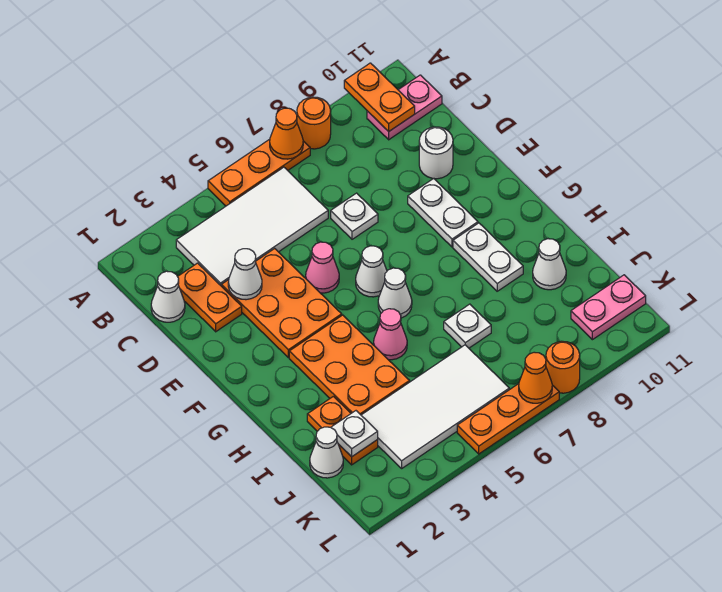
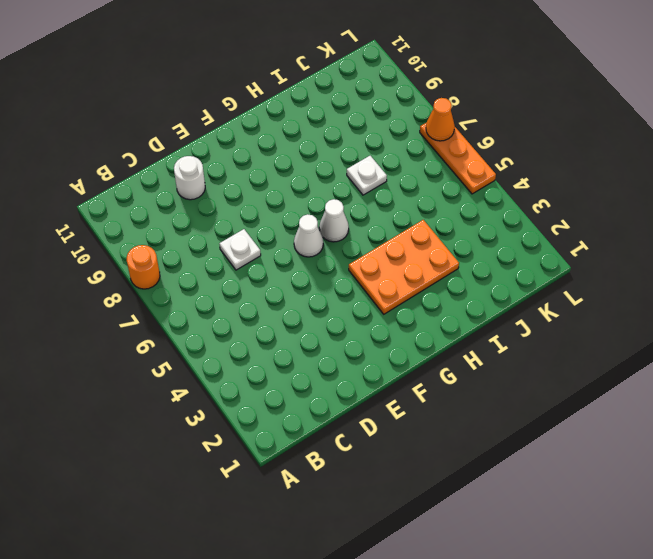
none -> orange plate A5:A7 level 1
none -> white tile B3:C6 level 1
none -> pink plate B10:B11 level 1

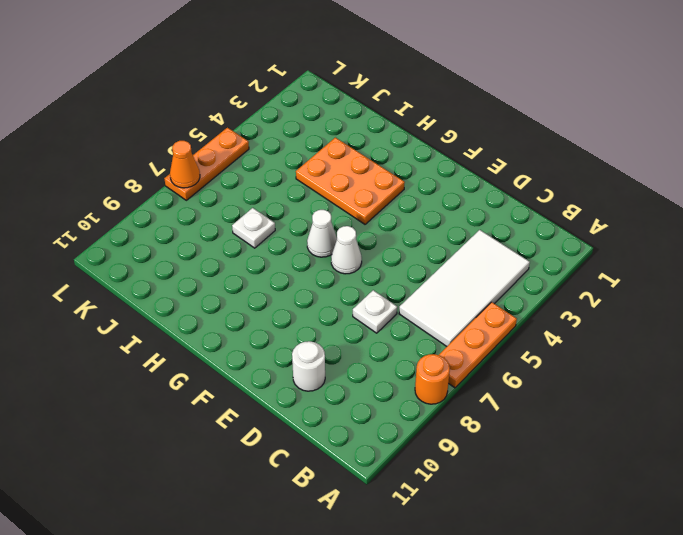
none -> pink plate B10:B11 level 1
none -> white cone C1 level 1
none -> orange plate C2:D2 level 1

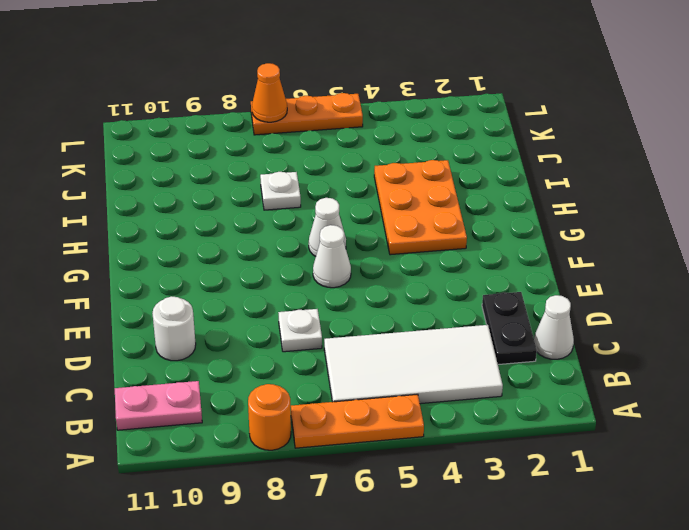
black plate C2:D2 level 1 -> orange plate C2:D2 level 1
none -> orange plate D3:F4 level 1
none -> pink cone E5 level 1
none -> white plate E9:F9 level 1

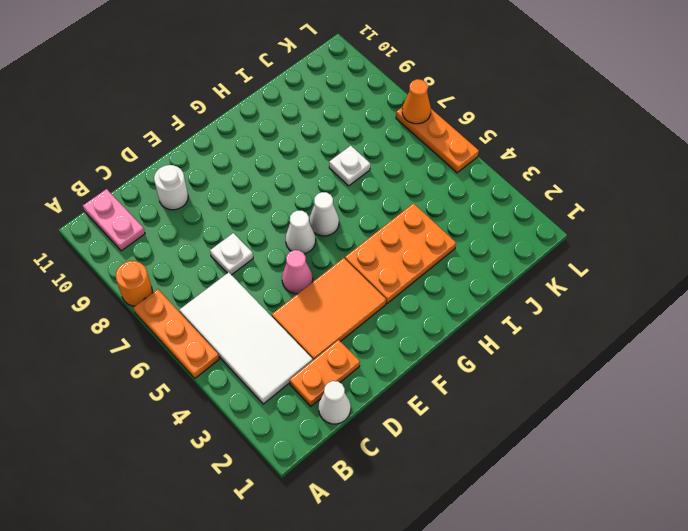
orange tile D3:F4 level 1 -> orange plate D3:F4 level 1
none -> white plate E9:F9 level 1
none -> white plate G9:H9 level 1
none -> pink cone H5 level 1

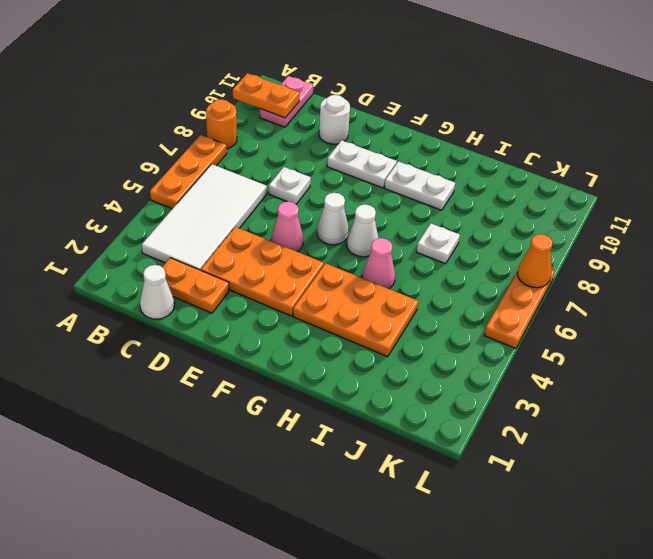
none -> orange plate I2:J2 level 1
none -> white cone I10 level 1
none -> white cone J1 level 1

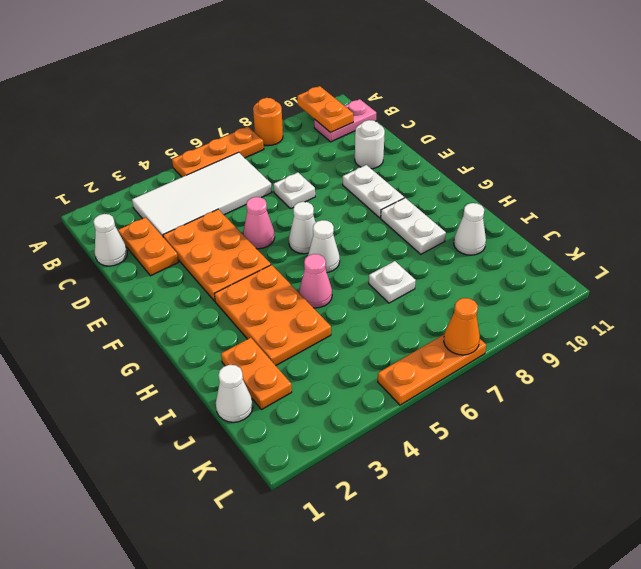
none -> white tile J3:K6 level 1
none -> pink plate K10:K11 level 1
none -> orange round brick L8 level 1

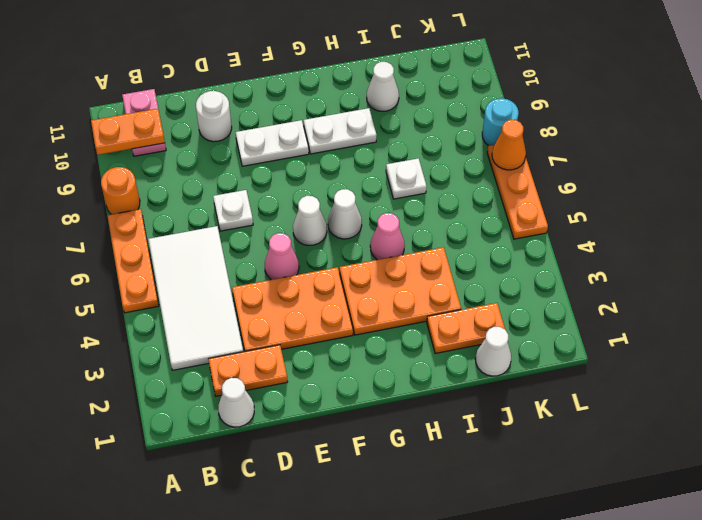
cyan round brick L8 level 1 -> orange round brick L8 level 1
none -> white tile J3:K6 level 1
none -> pink plate K10:K11 level 1
none -> orange cone A7 level 2

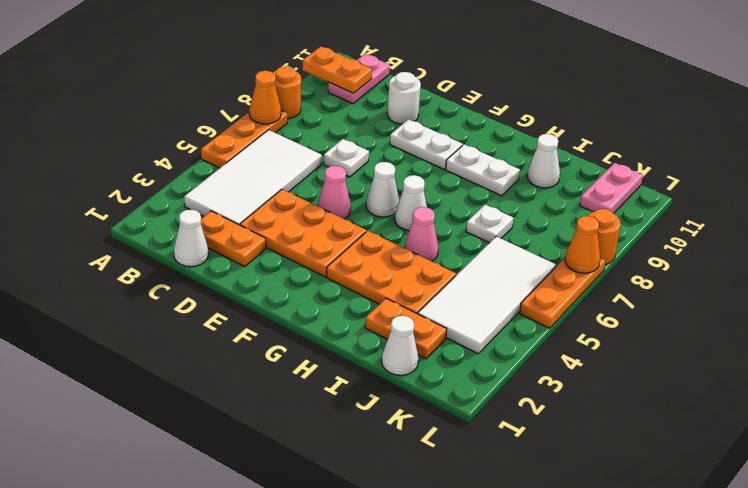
none -> white cone D3 level 2
none -> white plate J2 level 2

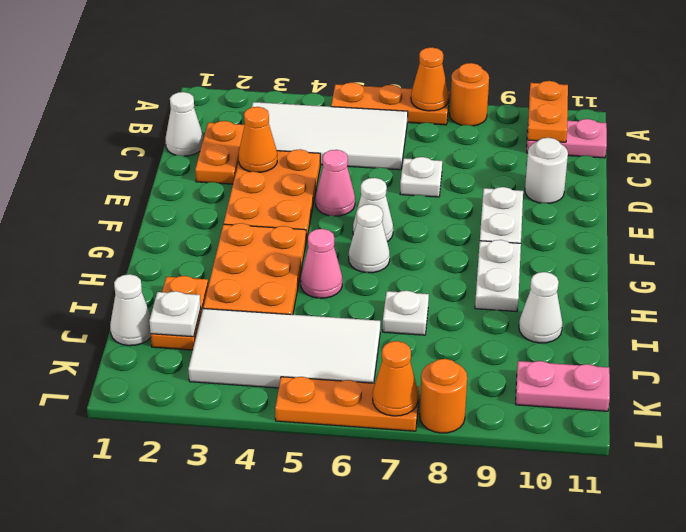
orange cone D3 level 2 -> white cone D3 level 2

